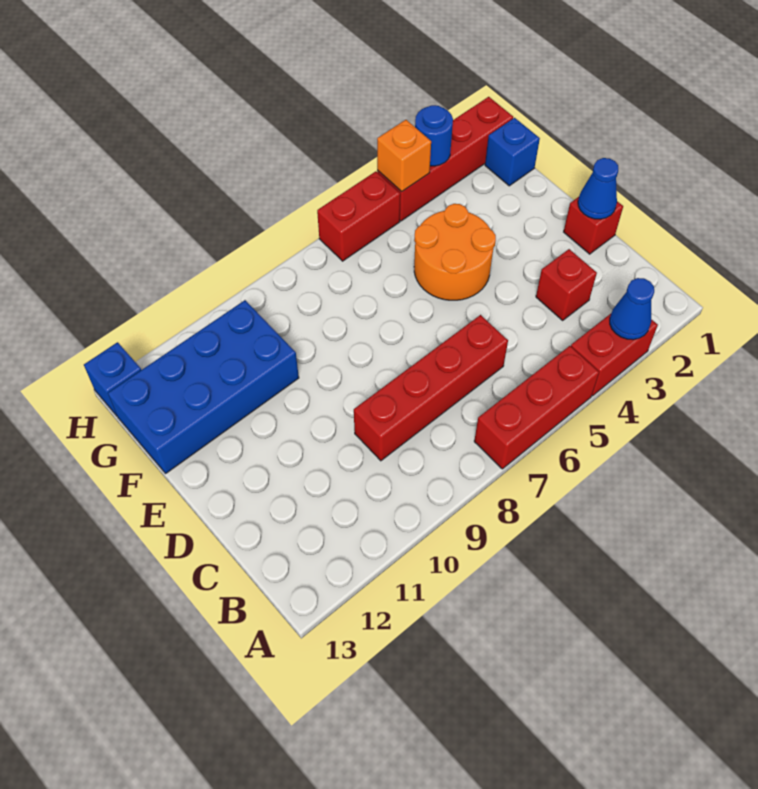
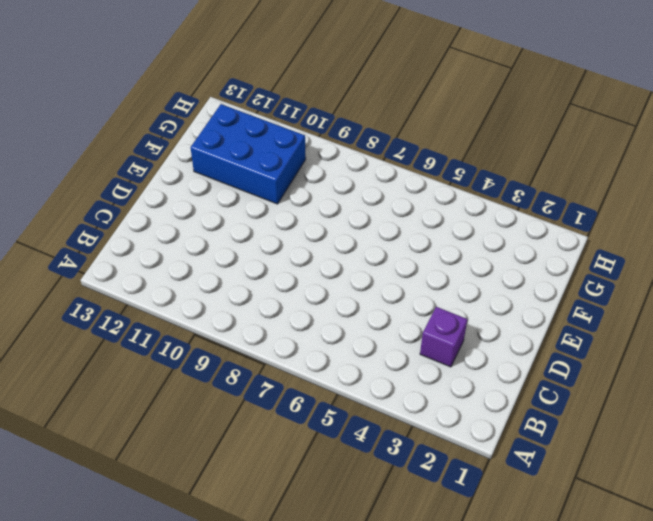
purple brick C3 level 1 -> red brick C3 level 1
blue brick F10:G12 level 1 -> blue brick F10:G13 level 1
none -> red brick A3:A4 level 1
none -> red brick A5:A7 level 1
none -> red brick C6:C9 level 1

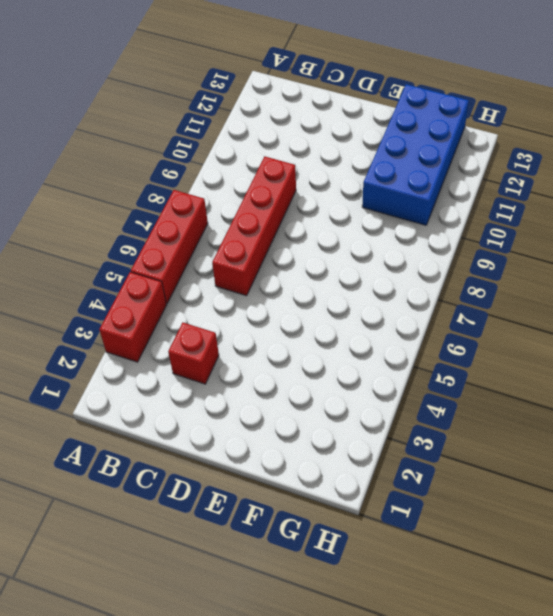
none -> red brick D1 level 1
none -> orange round brick E4:F5 level 1
none -> blue brick G1 level 1

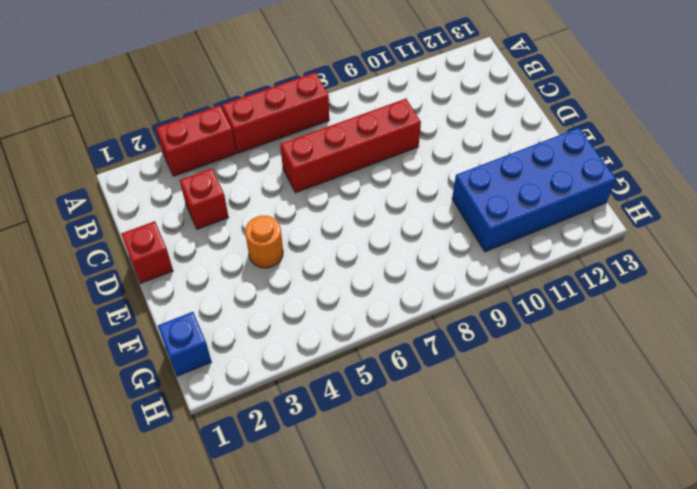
orange round brick E4 level 1 -> orange round brick E4:F5 level 1
none -> red brick H1:H4 level 1
none -> red brick H5:H6 level 1
none -> blue brick H13 level 1

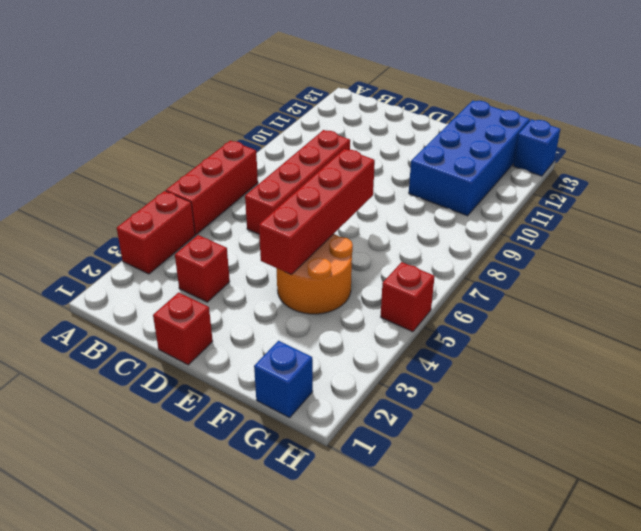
red brick E4:E7 level 2 -> red brick H1:H4 level 1
red brick H5 level 1 -> red brick H5:H6 level 1
none -> blue cone A3 level 2
none -> blue cone D1 level 2
none -> blue round brick H3 level 2

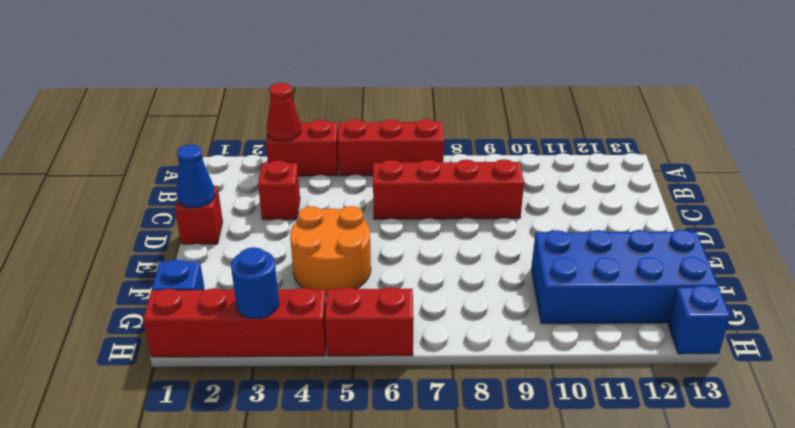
red cone A3 level 2 -> blue cone A3 level 2
none -> orange brick H4 level 2

